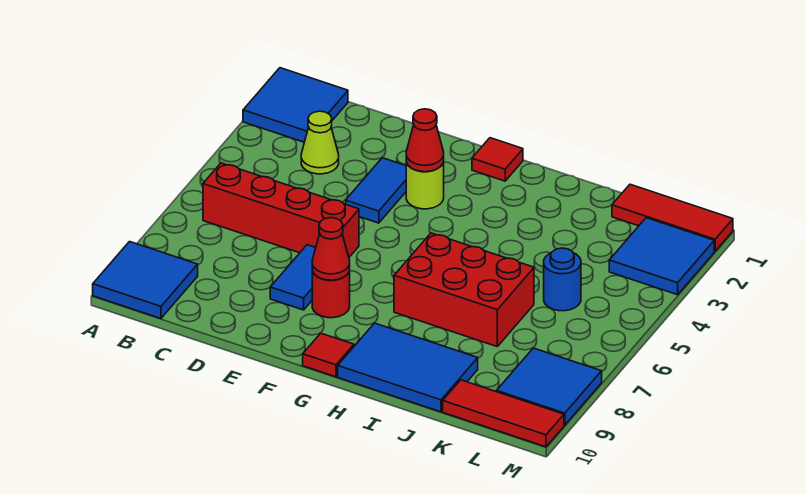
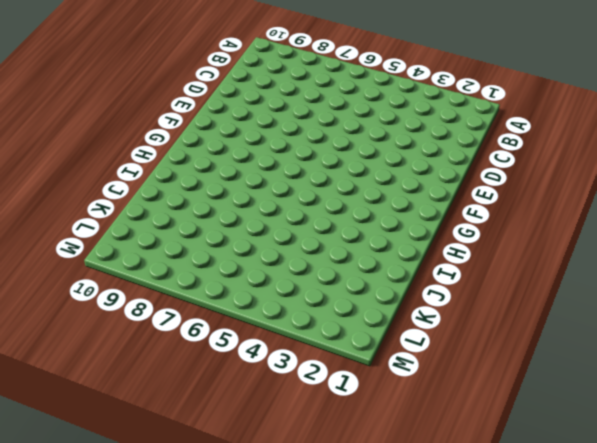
none -> blue tile A1:B2 level 1
none -> blue tile A9:B10 level 1
none -> red brick B6:E6 level 1

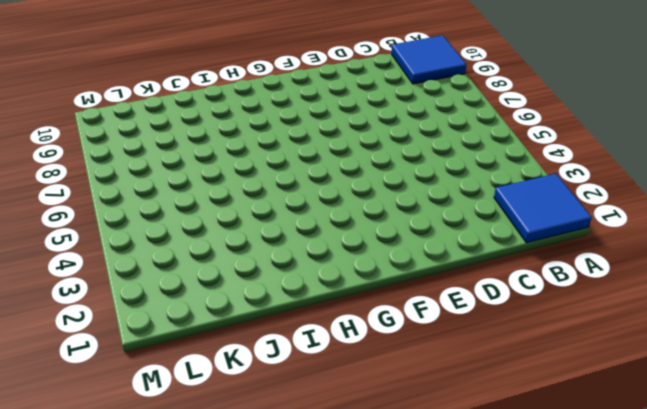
none -> red brick B6:E6 level 1
none -> lime cone C3 level 1
none -> blue tile E3:E4 level 1

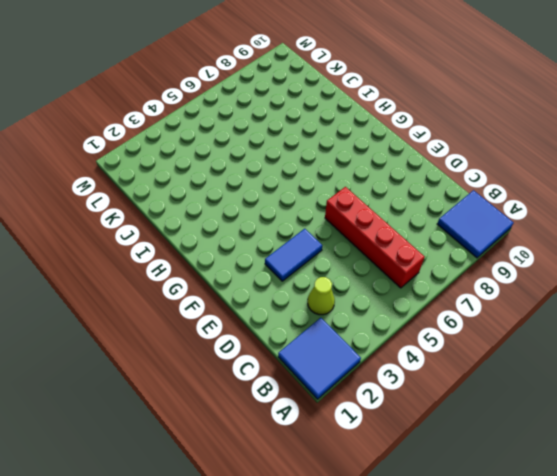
none -> blue tile E7:E8 level 1
none -> lime round brick F3 level 1
none -> red round brick F8 level 1

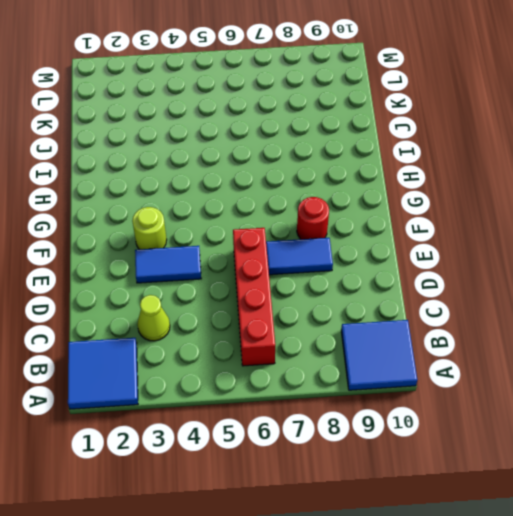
none -> red tile G1 level 1
none -> red tile G10 level 1
none -> red brick H6:J7 level 1

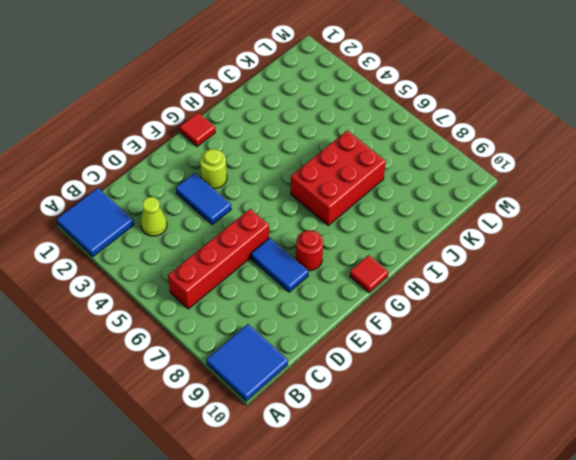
none -> blue tile H9:J10 level 1
none -> red tile K1:M1 level 1
none -> blue round brick K5 level 1

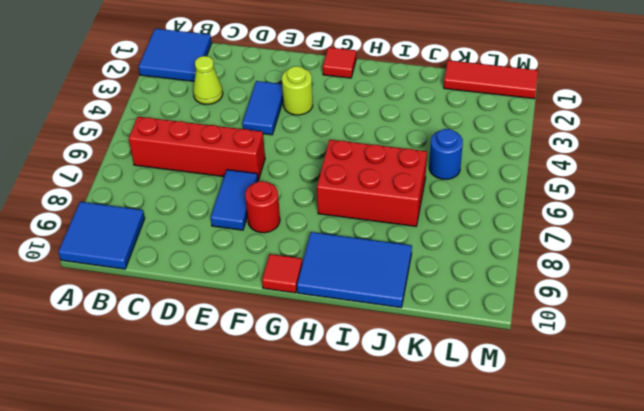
none -> red tile K10:M10 level 1
none -> blue tile L2:M3 level 1
none -> blue tile L8:M9 level 1

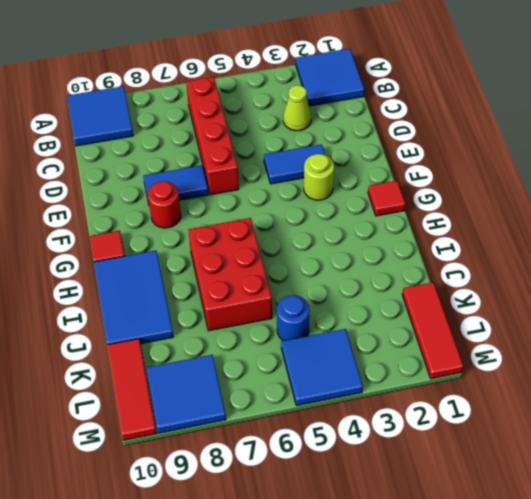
blue tile L4:M5 level 1 -> blue tile L2:M3 level 1
none -> red cone F3 level 2
none -> red cone F8 level 2

